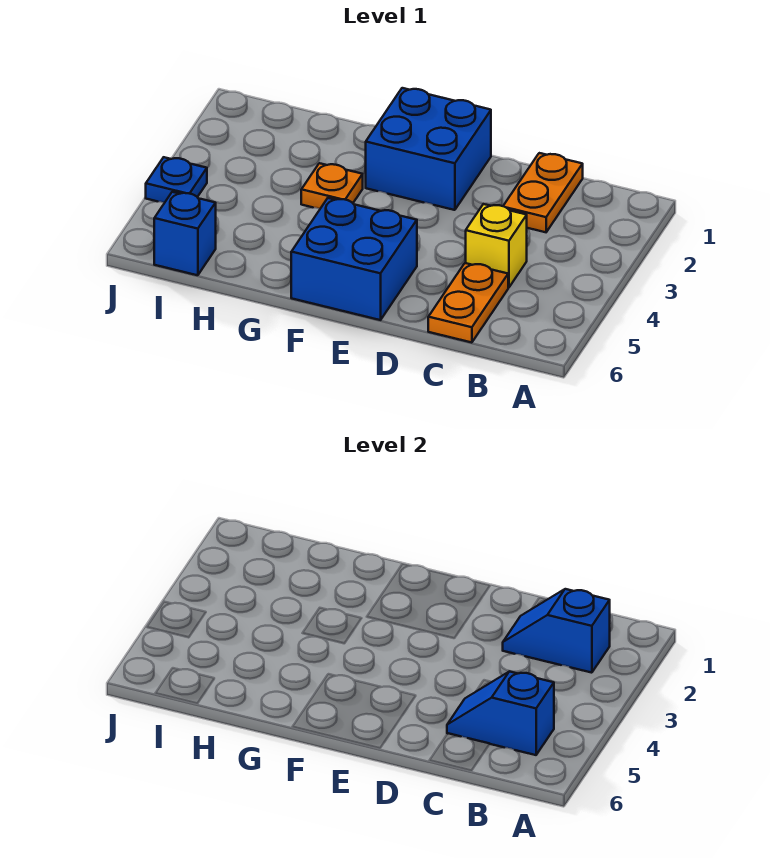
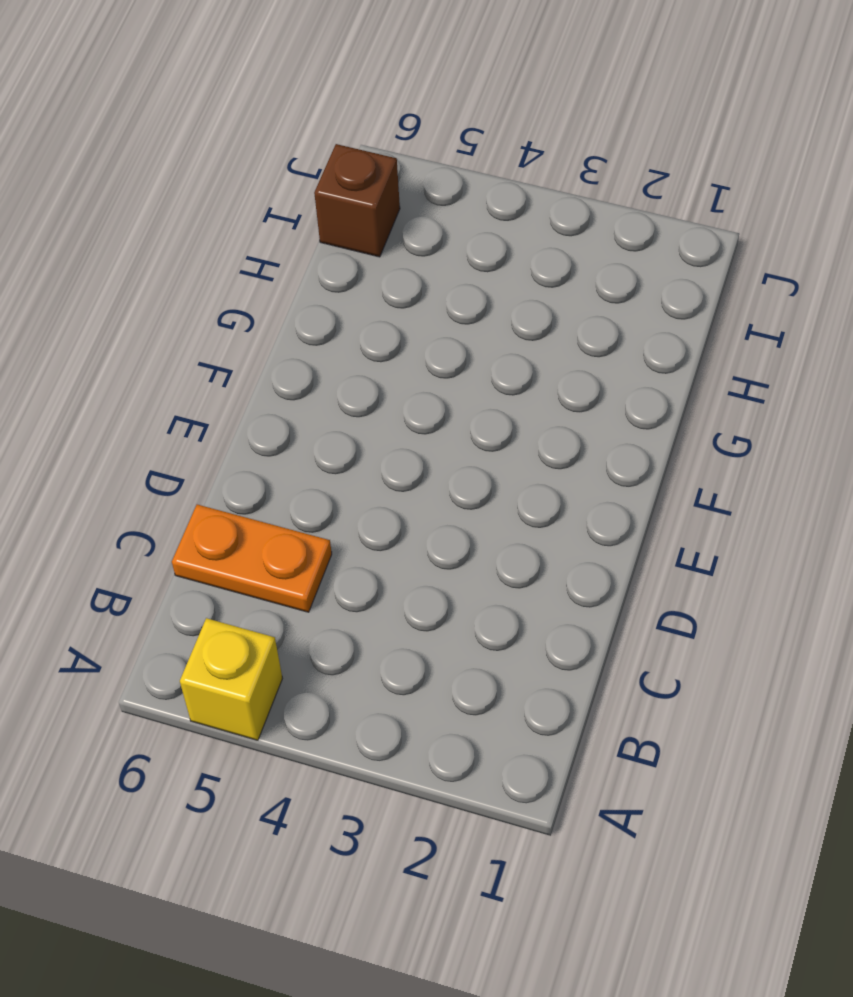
yellow brick A5 level 1 -> yellow brick C4 level 1
brown brick I6 level 1 -> blue brick I6 level 1
none -> orange plate C1:C2 level 1
none -> blue brick E1:F2 level 1

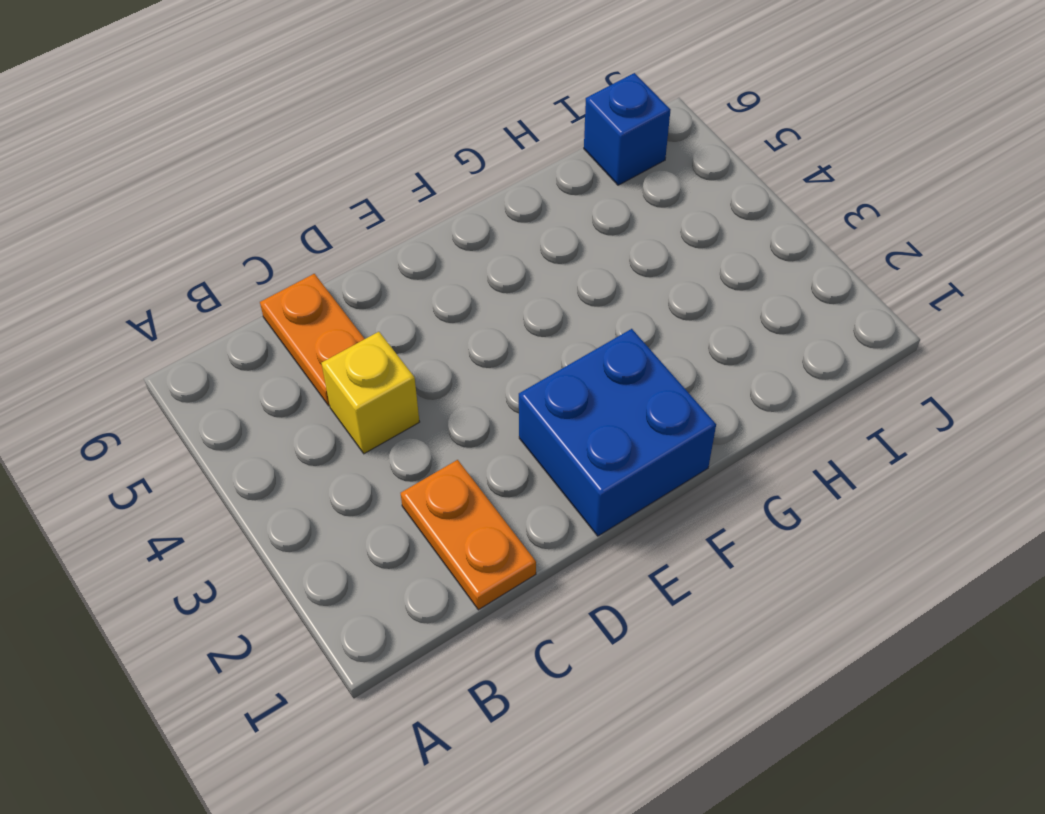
none -> blue brick E5:F6 level 1
none -> orange plate G3 level 1

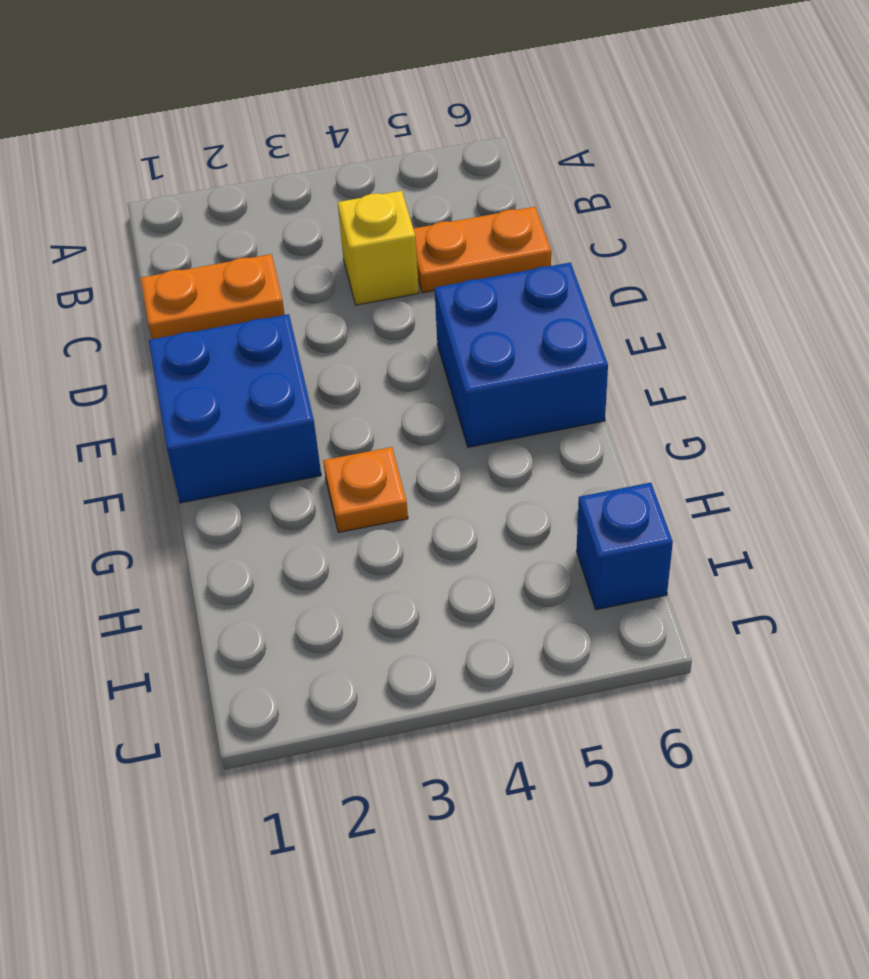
none -> blue plate J4 level 1
none -> blue slope B2:C2 level 2 top B

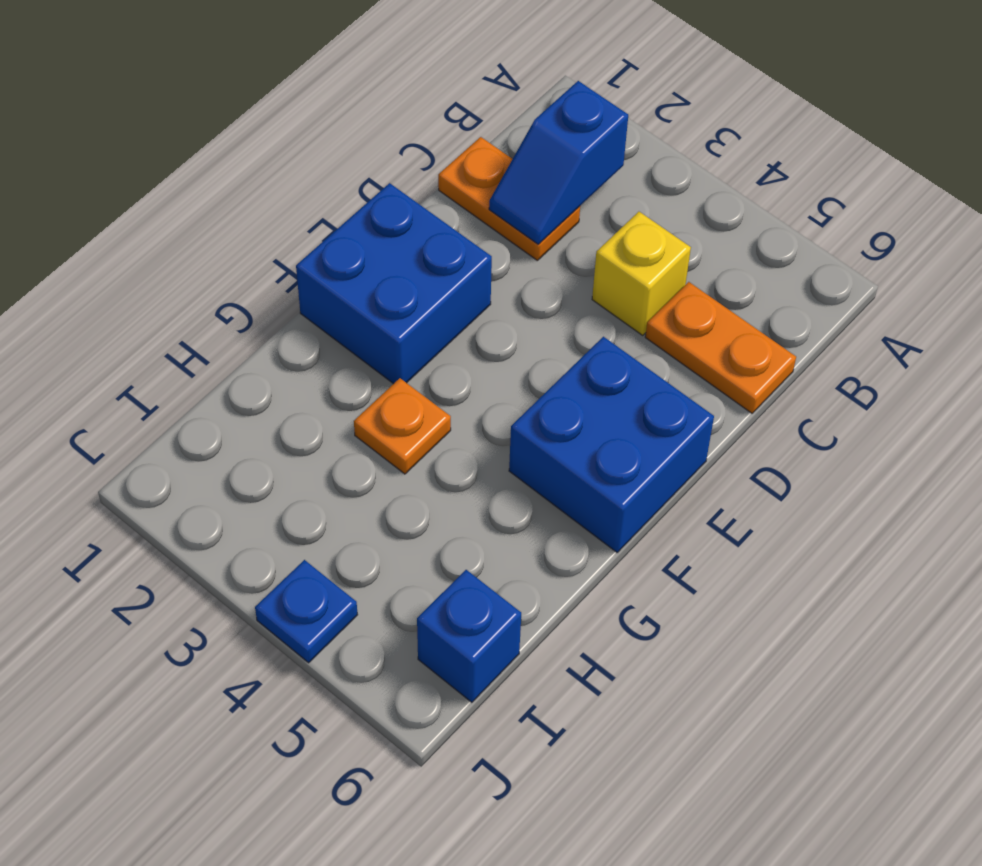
none -> blue slope B5:C5 level 2 top B

